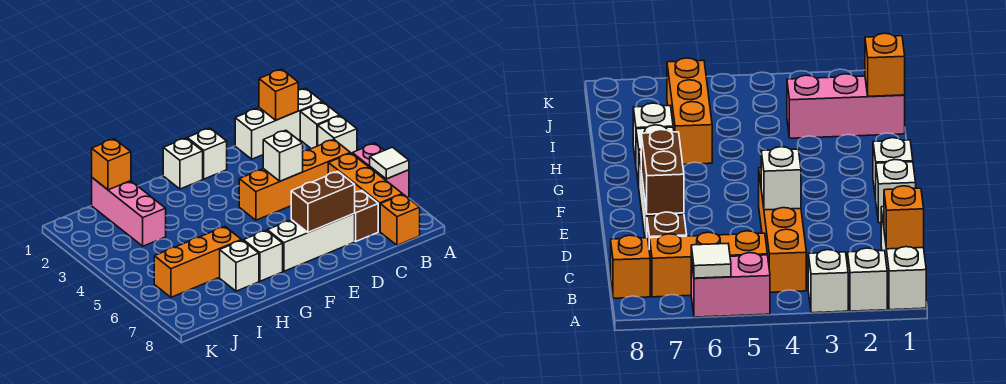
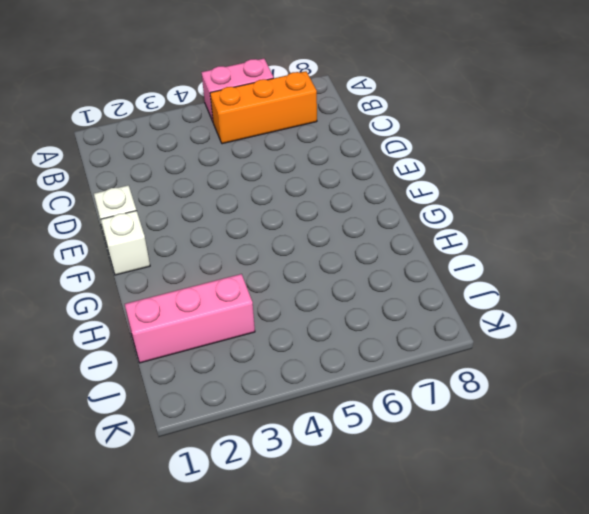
none -> white brick A1:C1 level 1
none -> white brick A2 level 1
none -> white brick A3 level 1

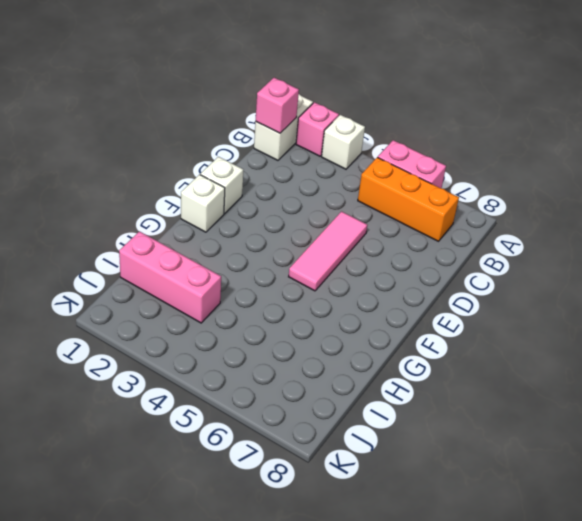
white brick A1:B1 level 1 -> white brick A1:C1 level 1
pink brick A2 level 1 -> white brick A2 level 1
pink brick B1 level 2 -> orange brick B1 level 2
pink tile D5:F5 level 1 -> none
none -> orange brick B4:E4 level 1
none -> orange brick B8 level 1
none -> brown brick C7 level 1

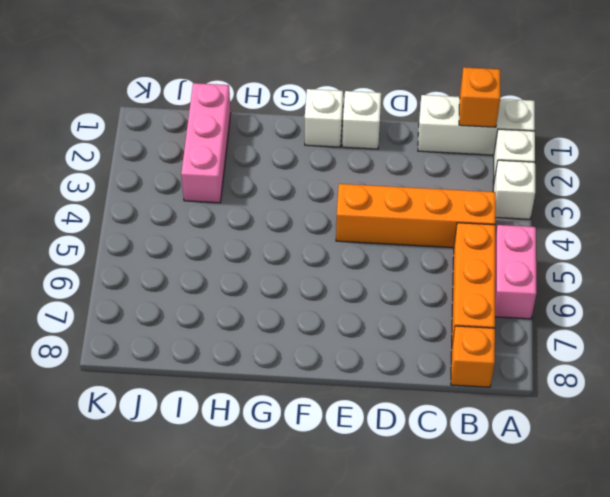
none -> brown brick C7 level 1
none -> white brick D7:F7 level 1
none -> white brick G7 level 1

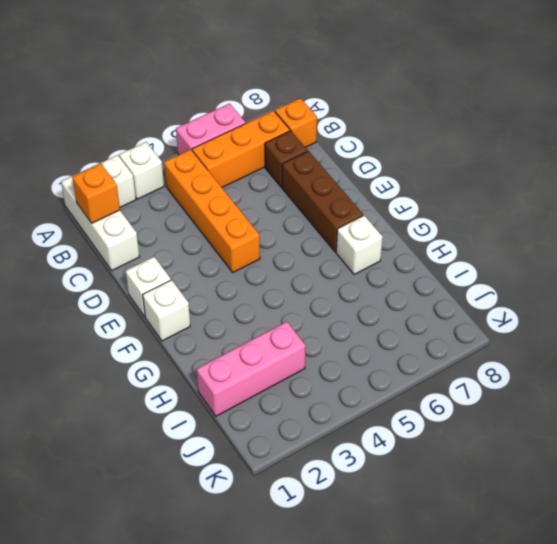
brown brick D7:F7 level 1 -> white brick D7:F7 level 1
none -> orange brick H6:J6 level 1
none -> white brick H7 level 1
none -> white tile A6 level 2

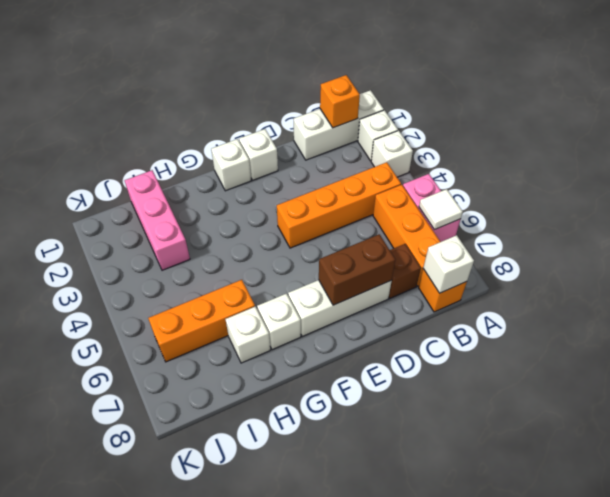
white brick B8 level 2 -> white brick D4 level 2
none -> orange brick I1 level 2

